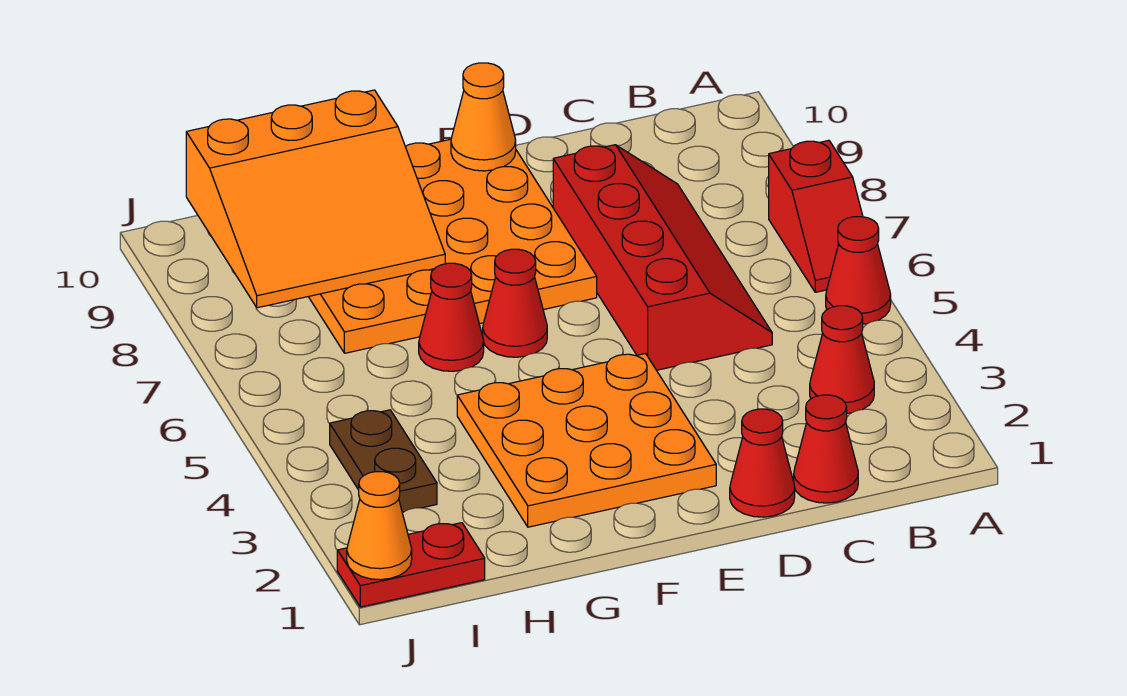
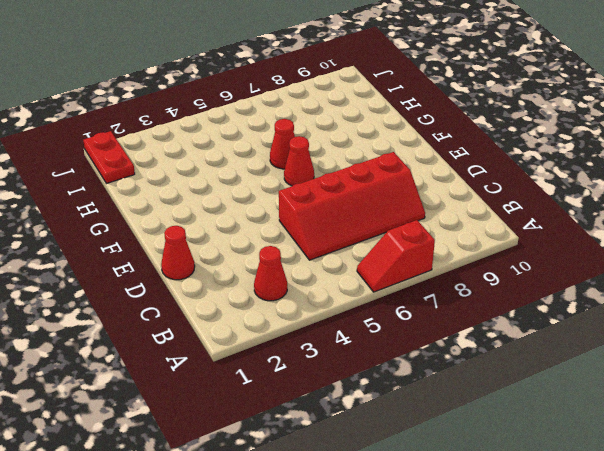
none -> red cone A5 level 1
none -> red cone C1 level 1
none -> orange plate E2:G4 level 1

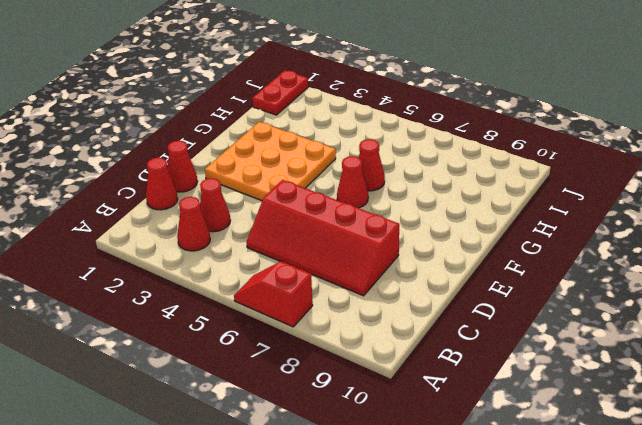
red cone C3 level 1 -> red cone A5 level 1
none -> orange plate E7:H10 level 1
none -> brown plate I3:I4 level 1
none -> orange cone E10 level 2

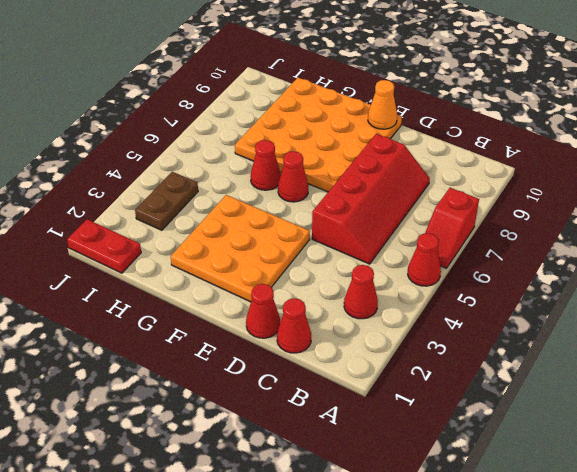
none -> orange slope G8:I10 level 2 top 10
none -> orange cone J1 level 2

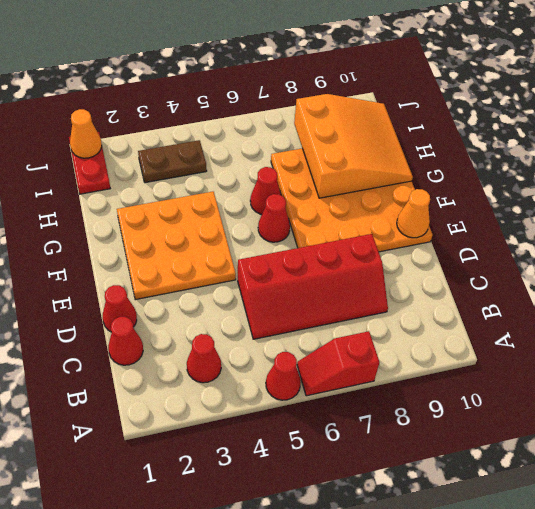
orange slope G8:I10 level 2 top 8 -> orange slope G8:I10 level 2 top 10

